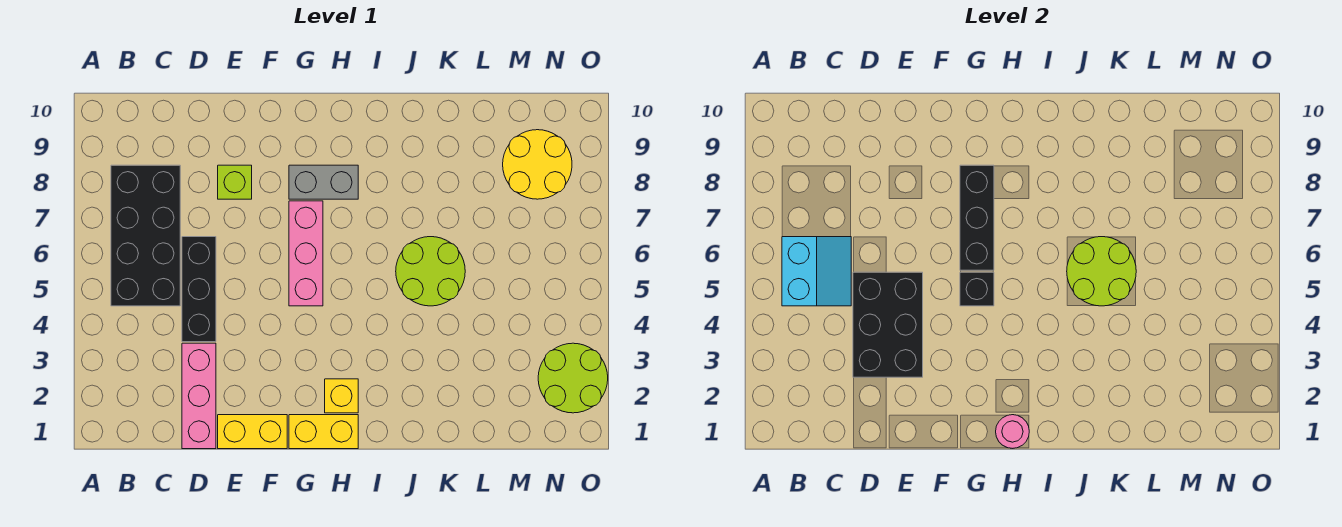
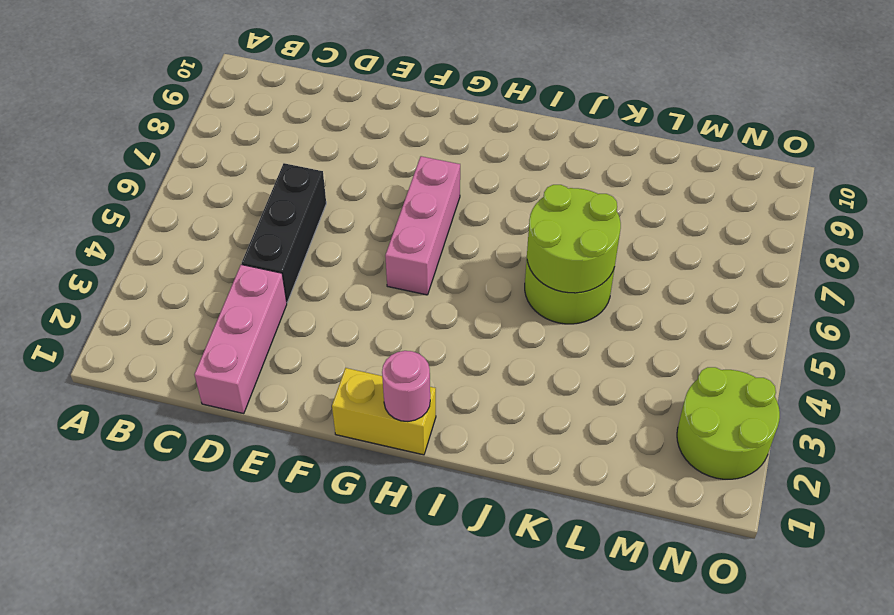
none -> black brick B5:C8 level 1
none -> yellow brick E1:F1 level 1
none -> lime brick E8 level 1

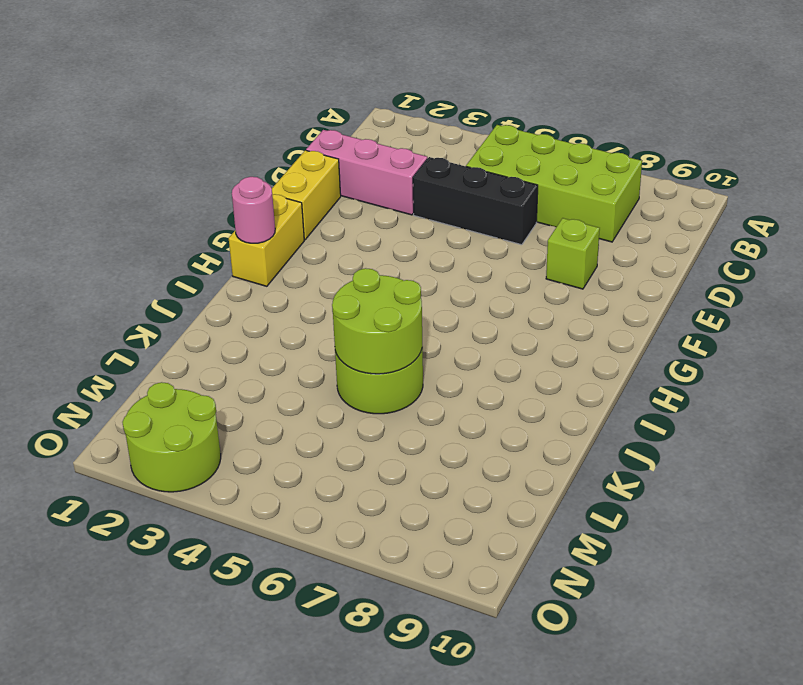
lime brick B5:C8 level 1 -> black brick B5:C8 level 1
none -> pink brick G5:G7 level 1
none -> grey brick G8:H8 level 1
none -> yellow brick H2 level 1

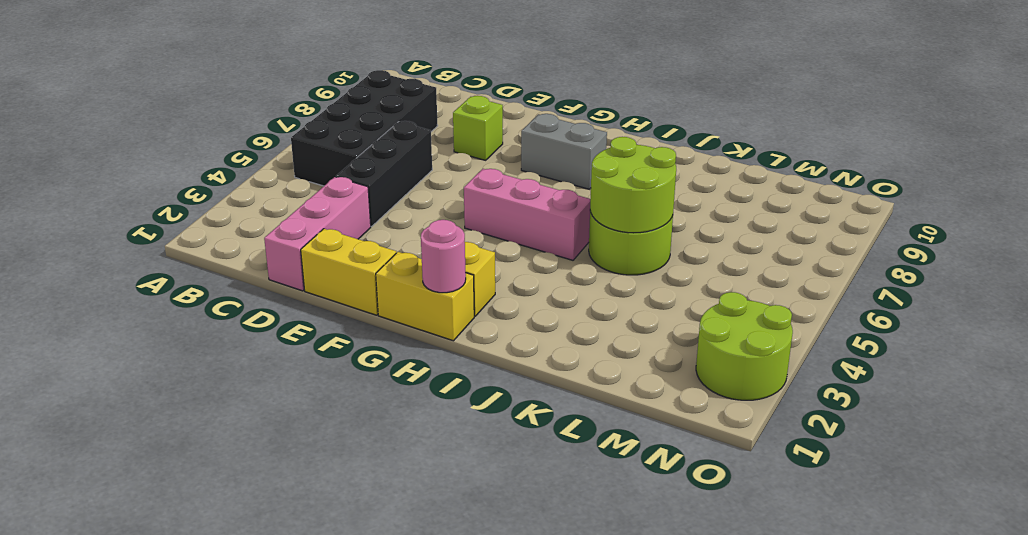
pink brick G5:I5 level 1 -> pink brick G5:G7 level 1
none -> yellow round brick M8:N9 level 1
none -> cyan slope B5:C6 level 2 top B
none -> black brick D3:E5 level 2

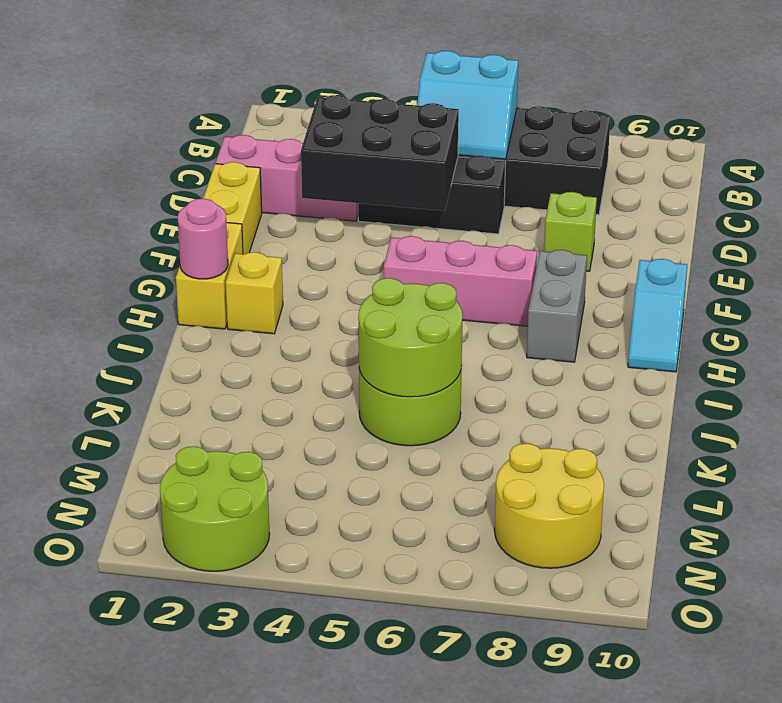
cyan slope G10:H10 level 1 top G -> none
none -> black brick G5 level 2
none -> black brick G6:G8 level 2

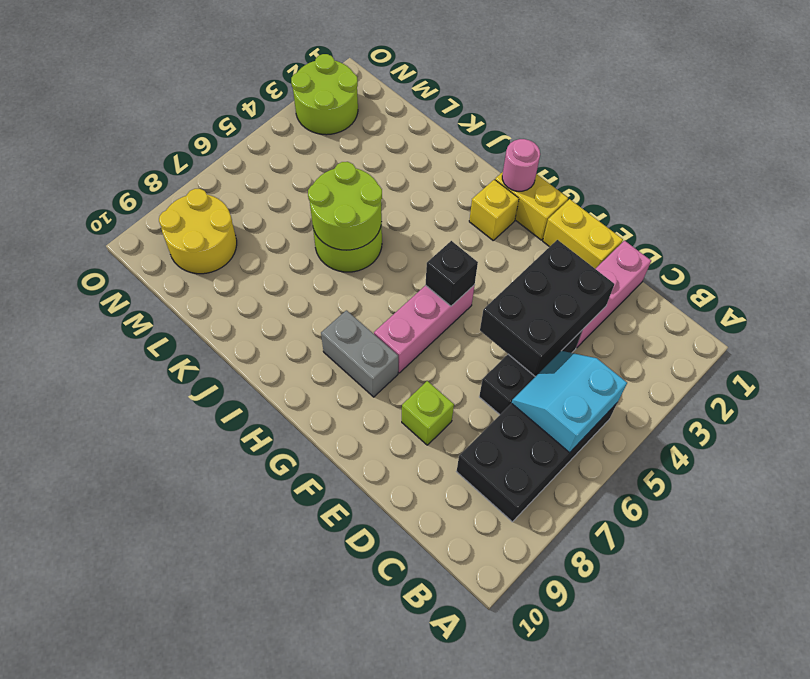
none -> black brick G6:G8 level 2

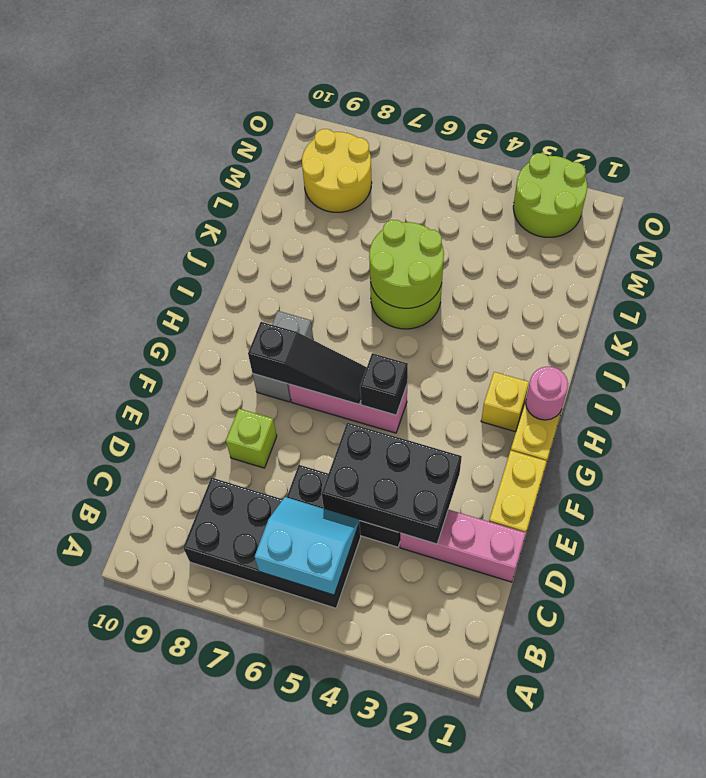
black slope G6:G8 level 2 top 8 -> black brick G6:G8 level 2

